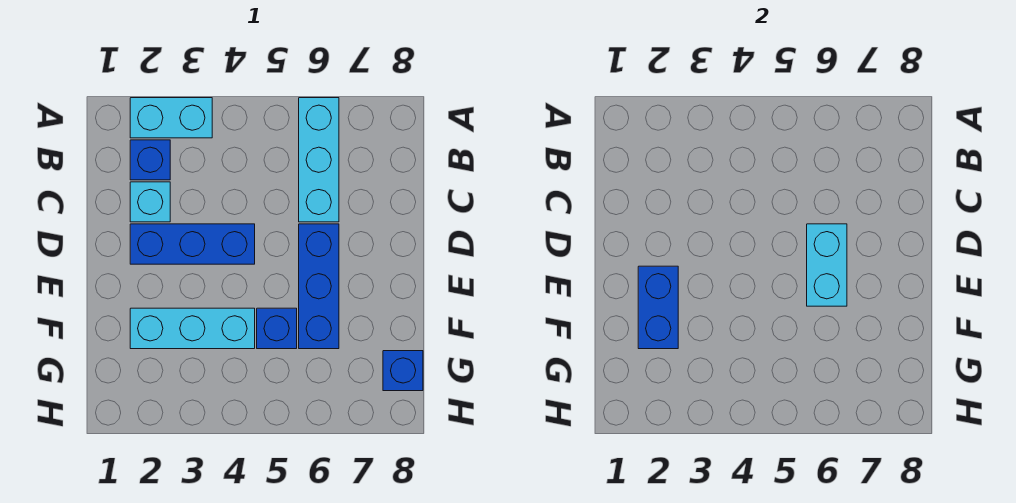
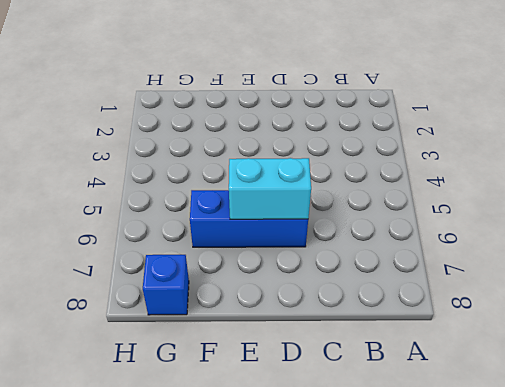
none -> cyan brick A2:A3 level 1
none -> cyan brick A6:C6 level 1

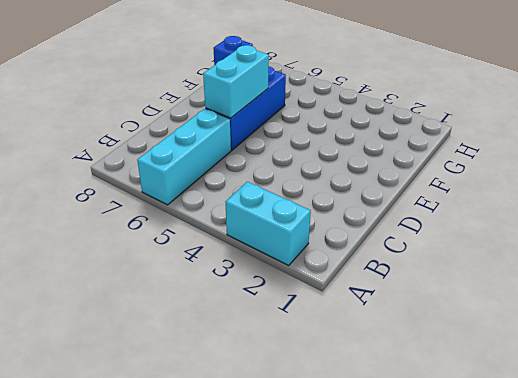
none -> blue brick B2 level 1
none -> cyan brick C2 level 1

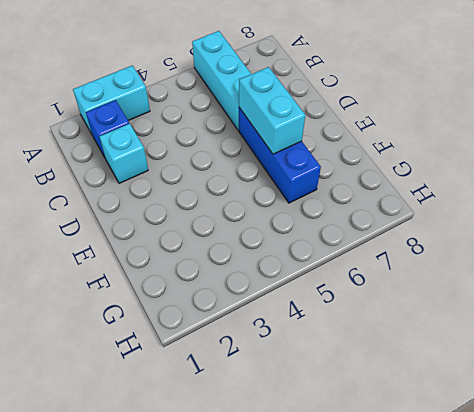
none -> blue brick D2:D4 level 1
none -> cyan brick F2:F4 level 1

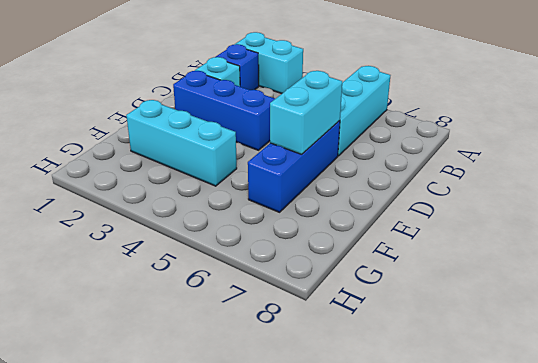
none -> blue brick F5 level 1
none -> blue brick G8 level 1

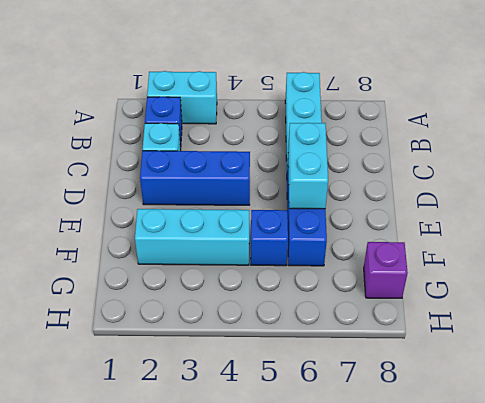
purple brick G8 level 1 -> blue brick G8 level 1
none -> blue brick E2:F2 level 2

